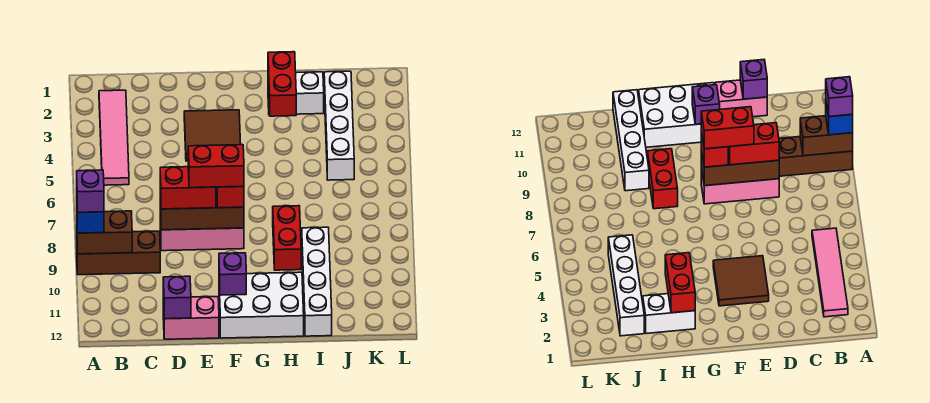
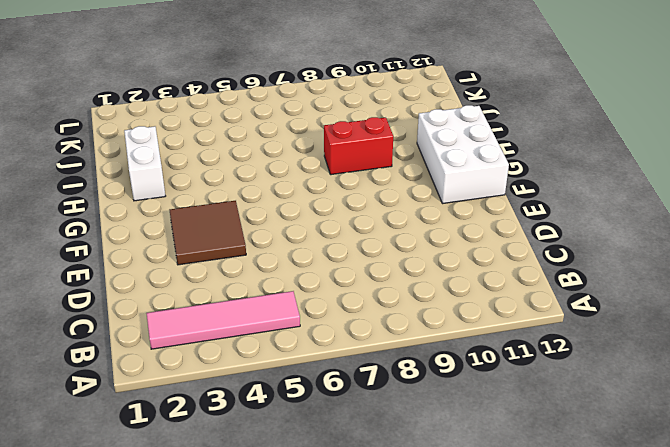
none -> brown brick A9:C9 level 1
none -> pink brick D8:F8 level 1
none -> pink brick D12:E12 level 1

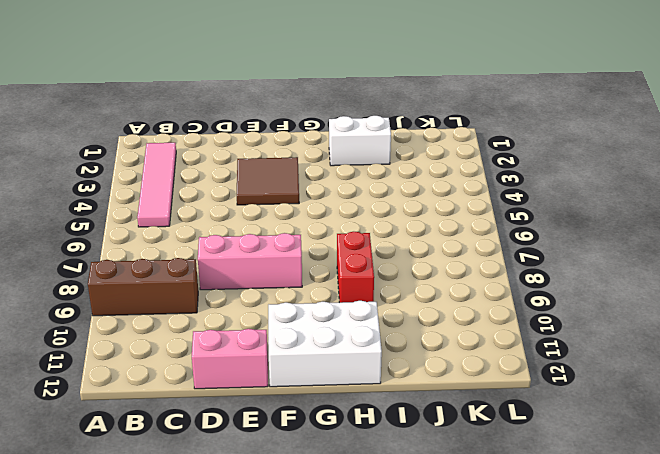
none -> white brick I9:I12 level 1
none -> white brick J2:J5 level 1
none -> brown brick A9:B9 level 2

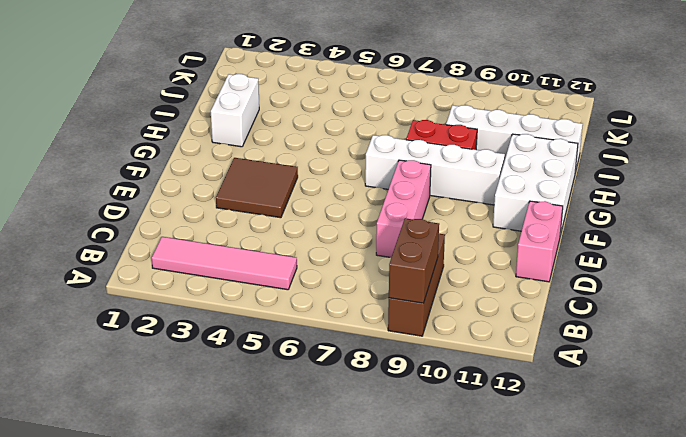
white brick G7:G10 level 1 -> white brick J2:J5 level 1
none -> brown brick D8:F8 level 2
none -> purple brick D12 level 2
none -> purple brick F11 level 2

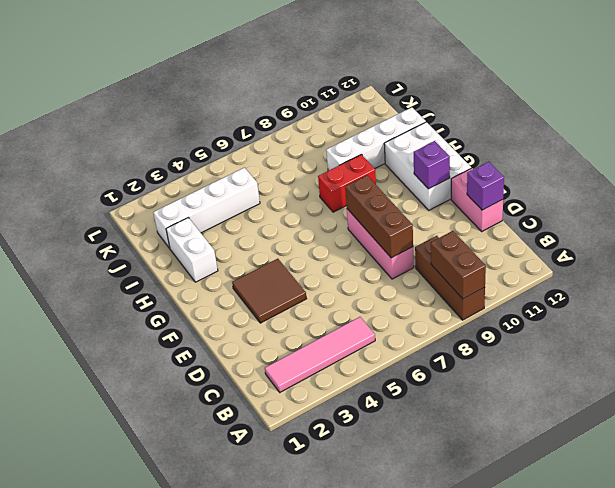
none -> red brick H2:H3 level 2
none -> blue brick A9 level 3
none -> red brick D8:E8 level 3

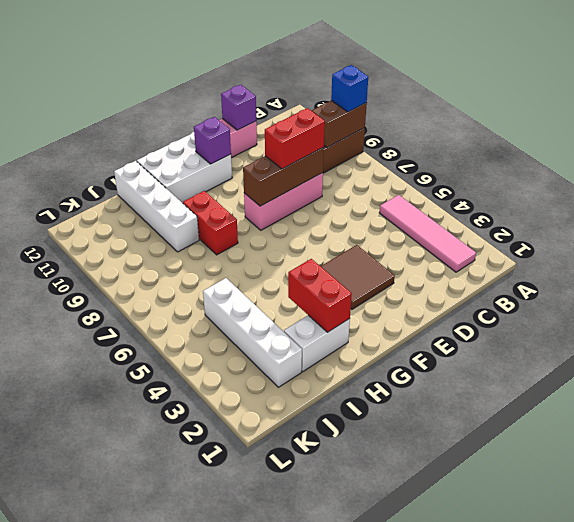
none -> red brick F8 level 3
none -> purple brick A9 level 4
none -> red brick E8:F8 level 4

